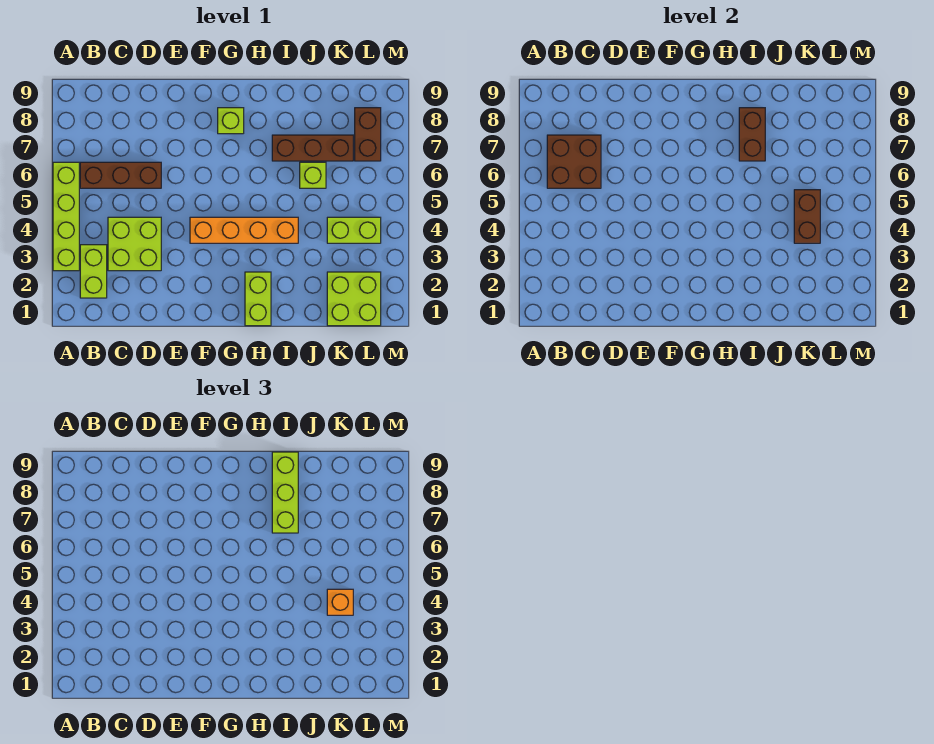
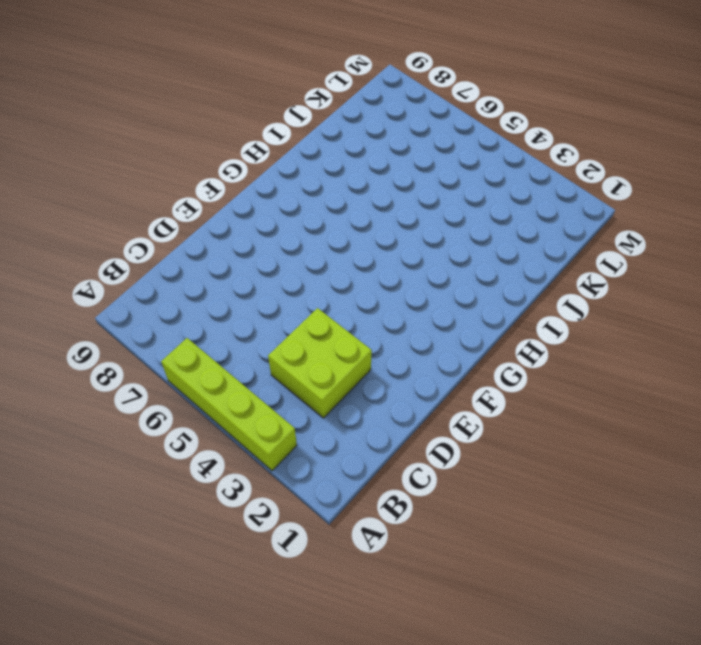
none -> lime brick B2:B3 level 1
none -> brown brick B6:D6 level 1
none -> orange brick F4:I4 level 1

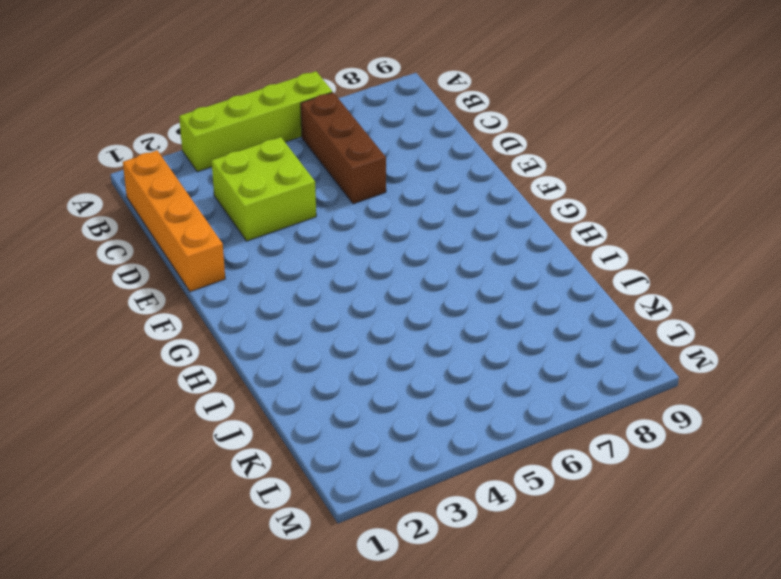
orange brick B1:E1 level 1 -> orange brick F4:I4 level 1
none -> lime brick B2:B3 level 1
none -> lime brick G8 level 1
none -> lime brick H1:H2 level 1

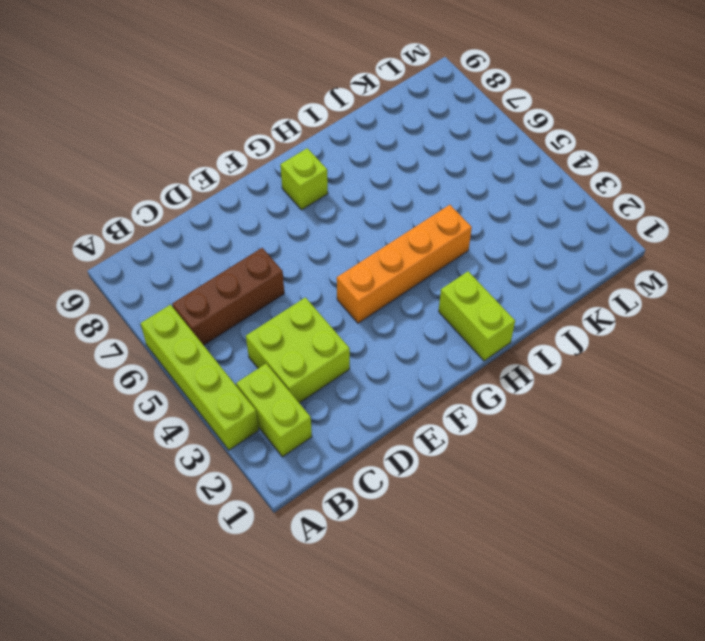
none -> brown brick I7:K7 level 1
none -> lime brick J6 level 1
none -> lime brick K1:L2 level 1

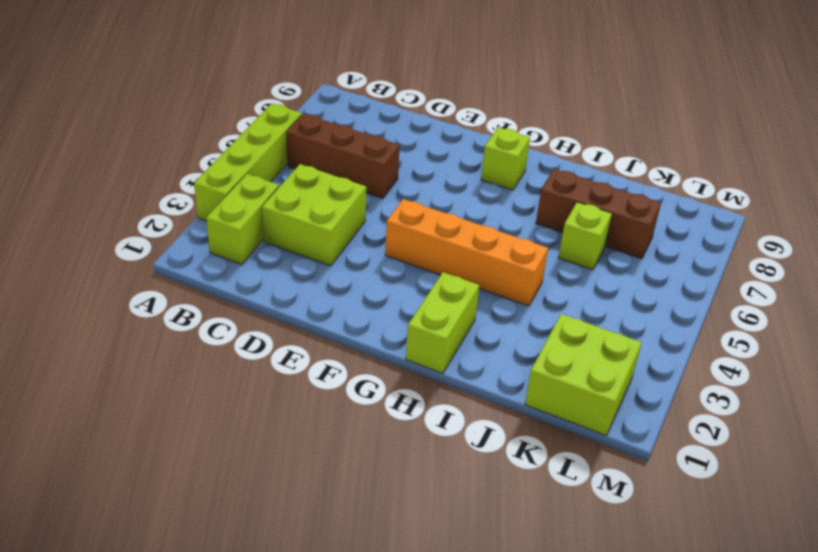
none -> lime brick K4:L4 level 1
none -> brown brick L7:L8 level 1
none -> brown brick B6:C7 level 2

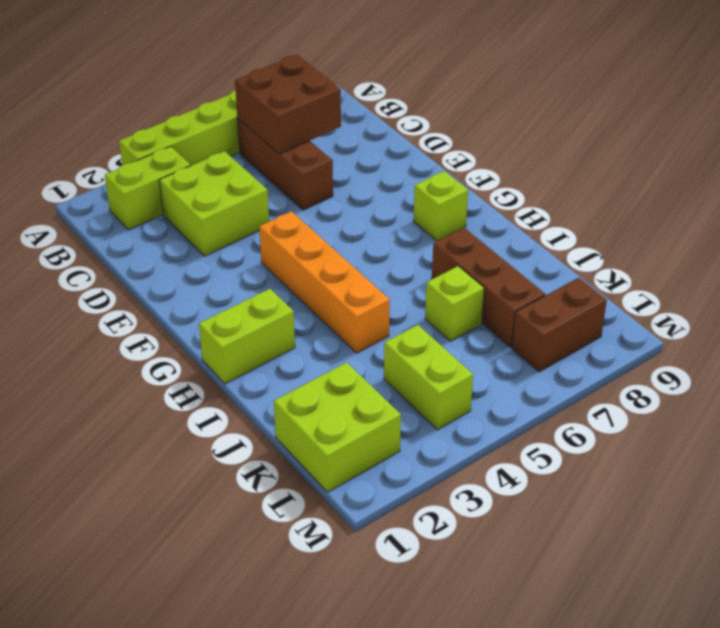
none -> brown brick I7:I8 level 2
none -> brown brick K4:K5 level 2
none -> lime brick I7:I9 level 3

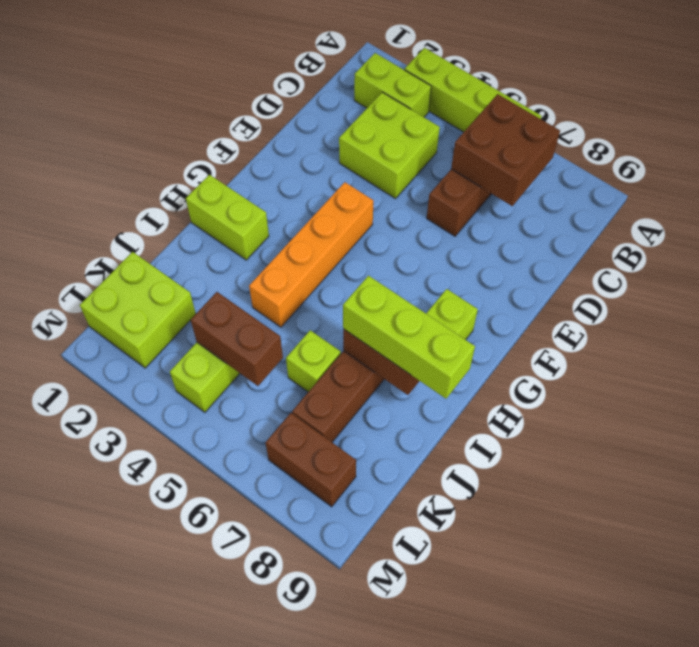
none -> orange brick K4 level 3

